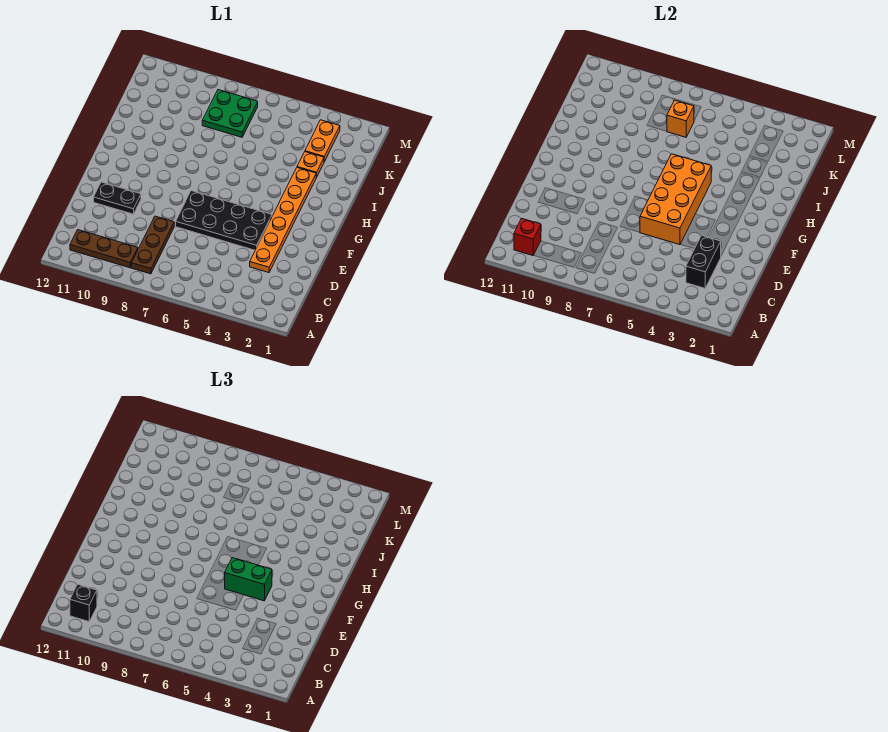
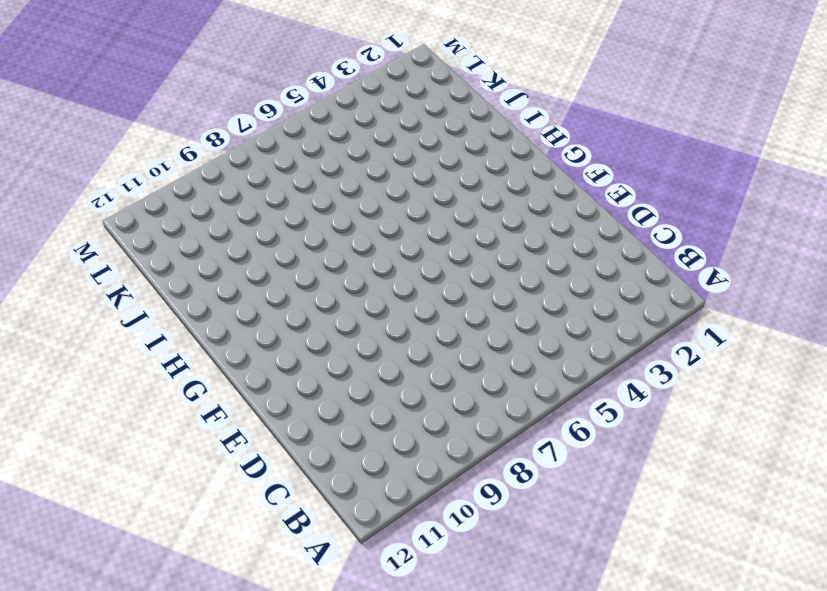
none -> brown plate B8:D8 level 1
none -> brown plate B9:B11 level 1
none -> orange plate D3:I3 level 1

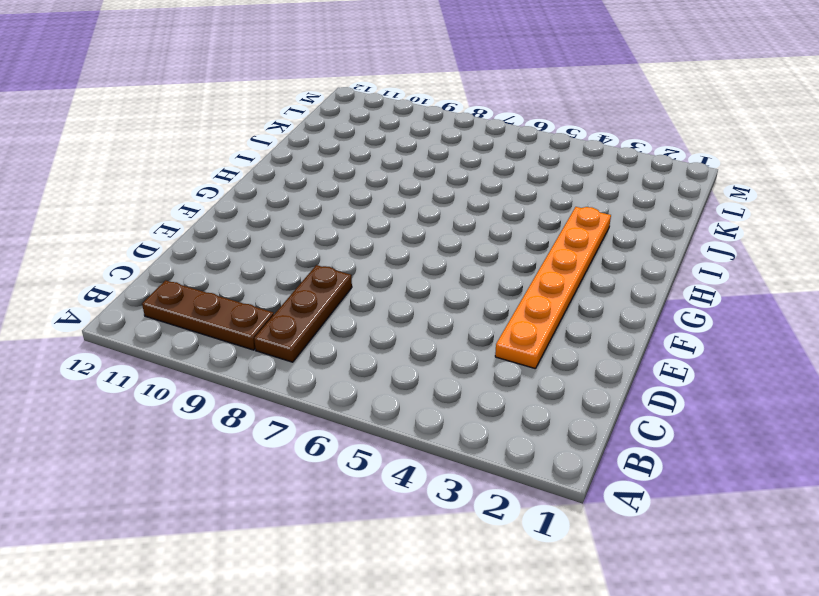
none -> black plate E4:F7 level 1
none -> black plate E10:E11 level 1
none -> orange plate J3 level 1

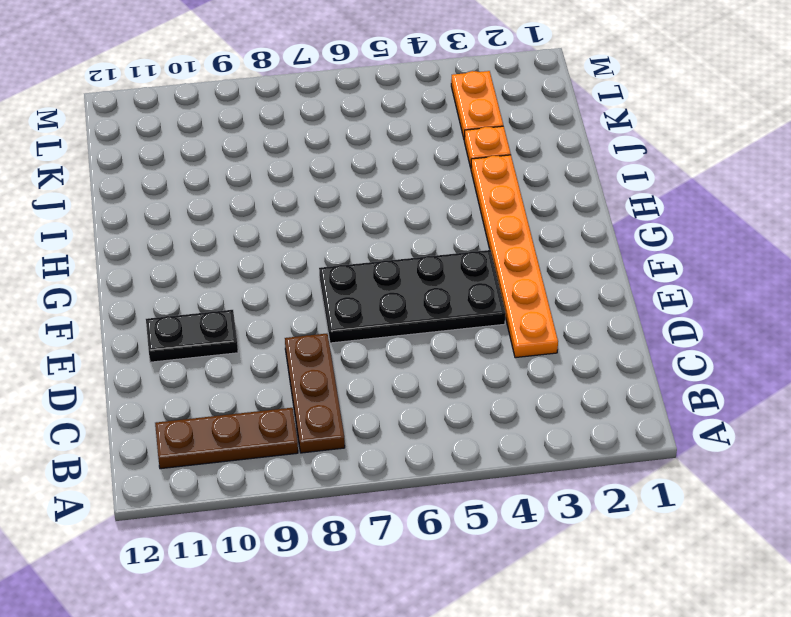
none -> green plate K7:L8 level 1
none -> red brick B11 level 2
none -> black brick C3:D3 level 2

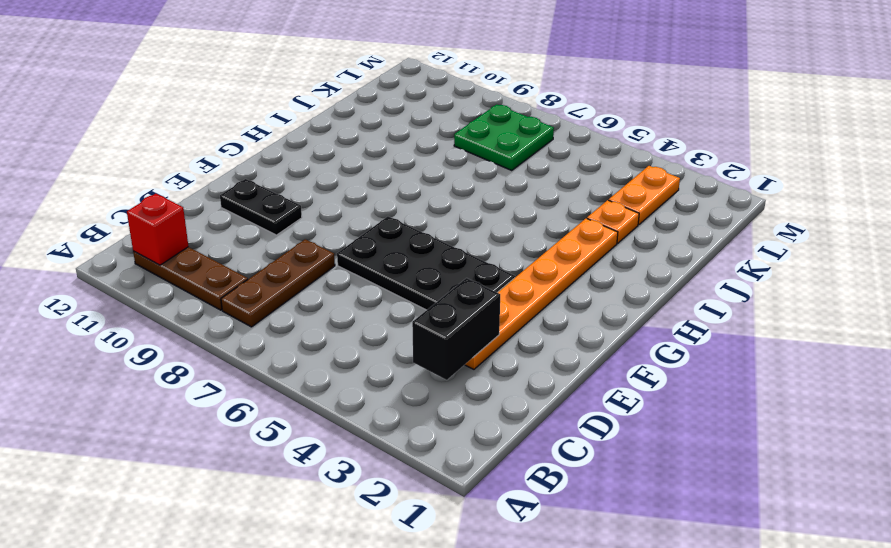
none -> orange brick E5:H6 level 2
none -> orange brick K7 level 2
none -> black brick B11 level 3

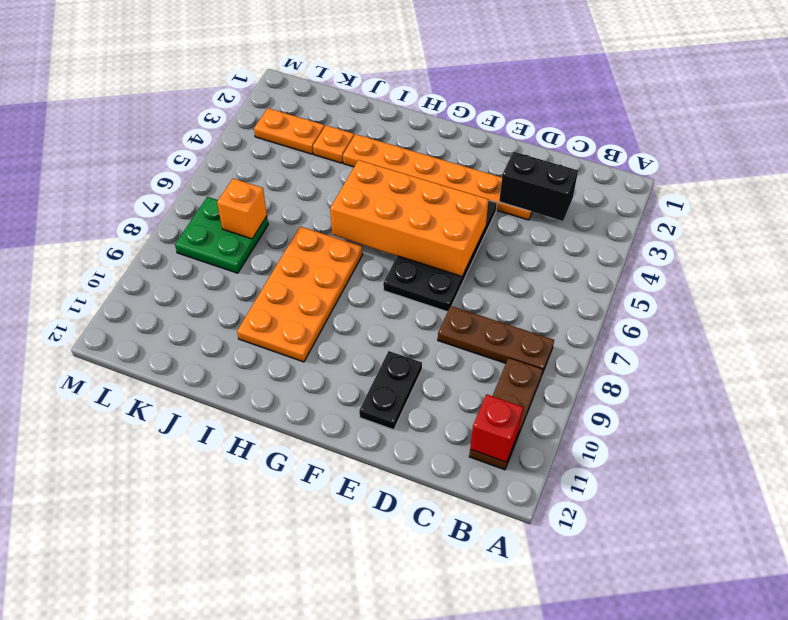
orange plate H7:I10 level 1 -> none
none -> black brick B11 level 3
none -> green brick F4:F5 level 3

